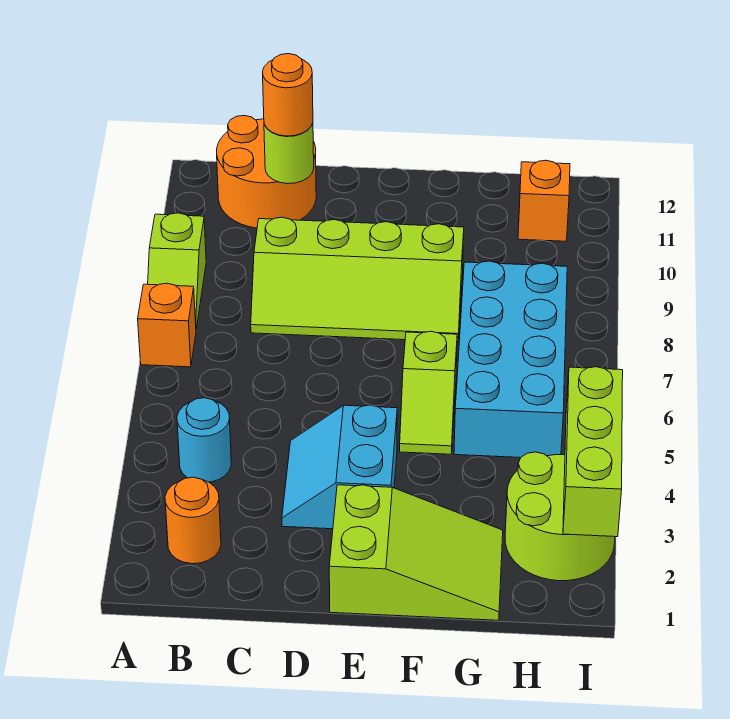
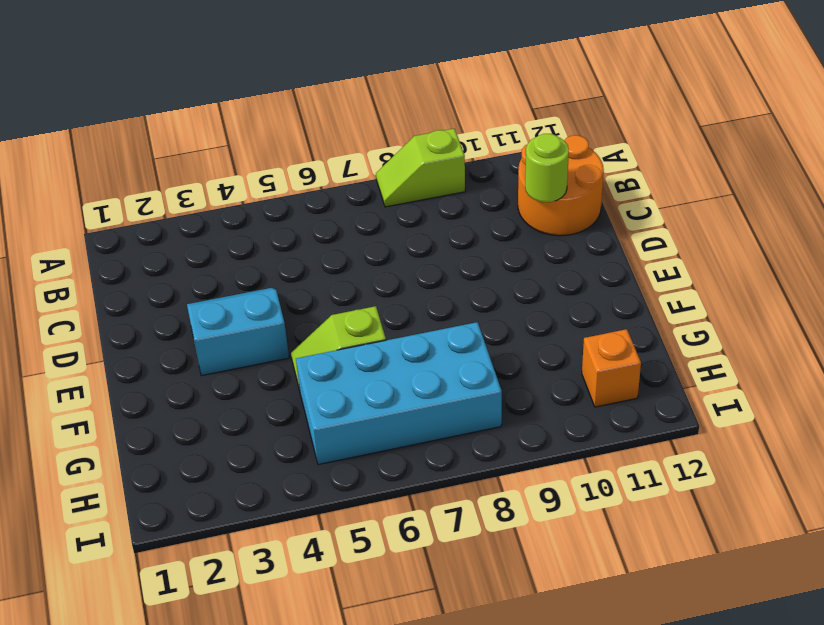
none -> orange brick A7 level 1
none -> orange round brick B2 level 1
none -> cyan round brick B4 level 1

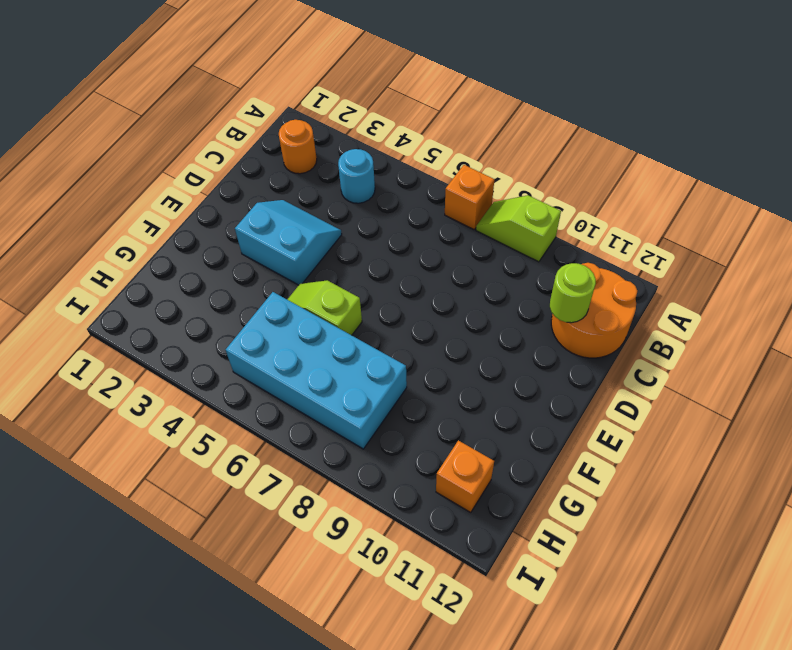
none -> lime slope C8:F9 level 1 top 9
none -> lime slope E1:G2 level 1 top E
none -> lime round brick H2:I3 level 1

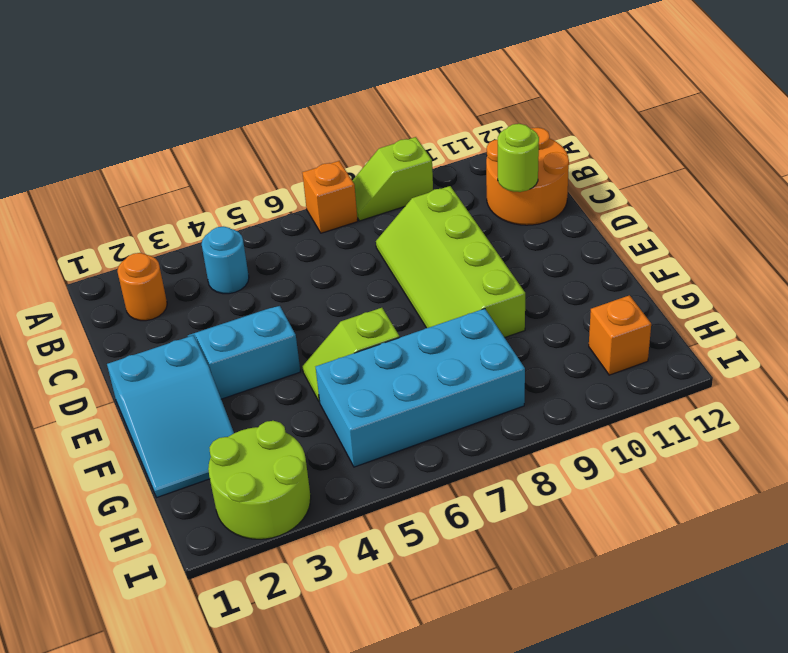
cyan slope E1:G2 level 1 top E -> lime slope E1:G2 level 1 top E
none -> lime brick I2:I4 level 2
none -> orange round brick C11 level 3

